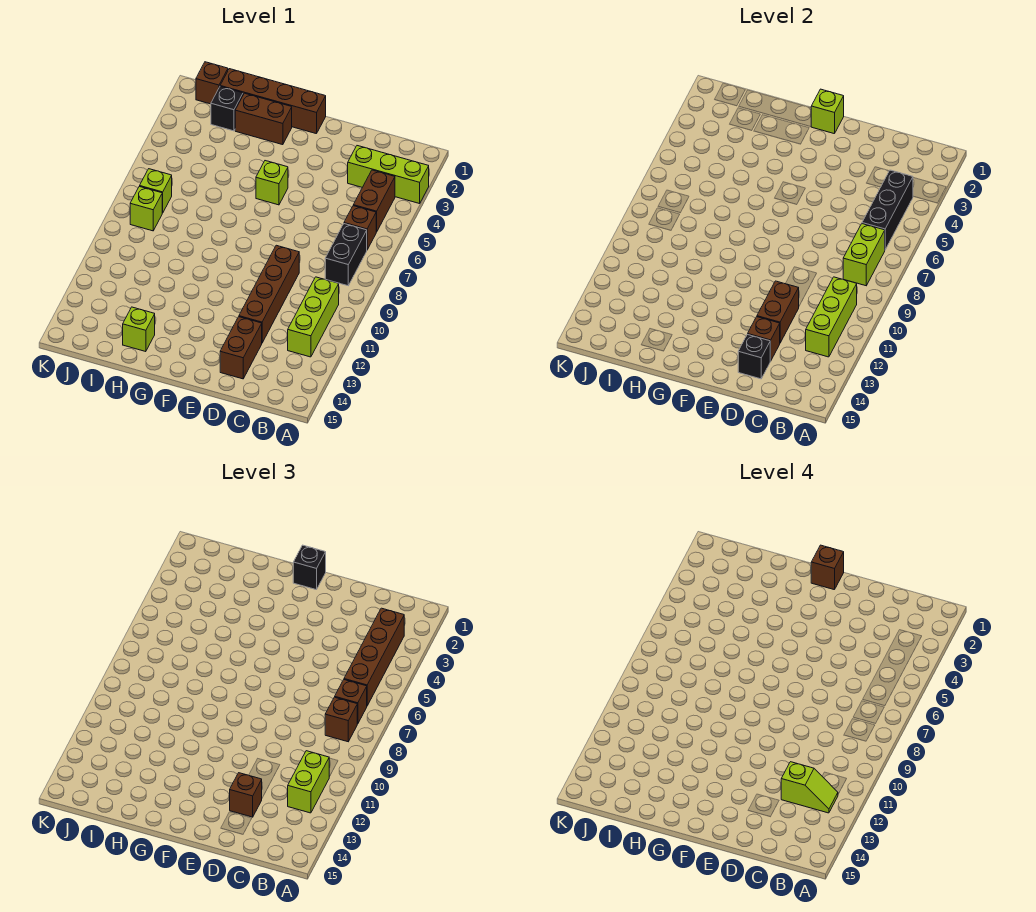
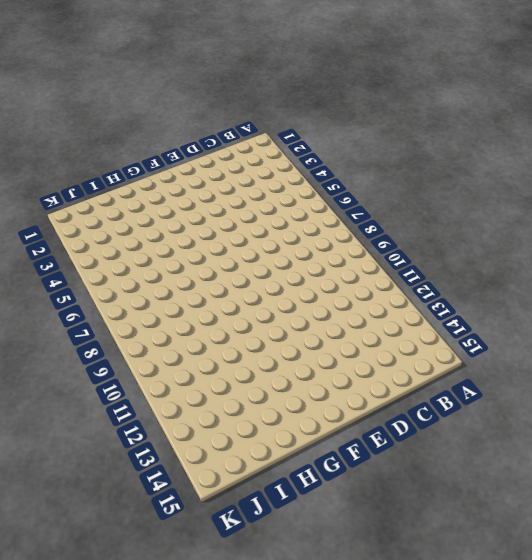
none -> lime brick A3:C3 level 1
none -> brown brick B4:B5 level 1
none -> brown brick B6 level 1
none -> black brick B7:B8 level 1

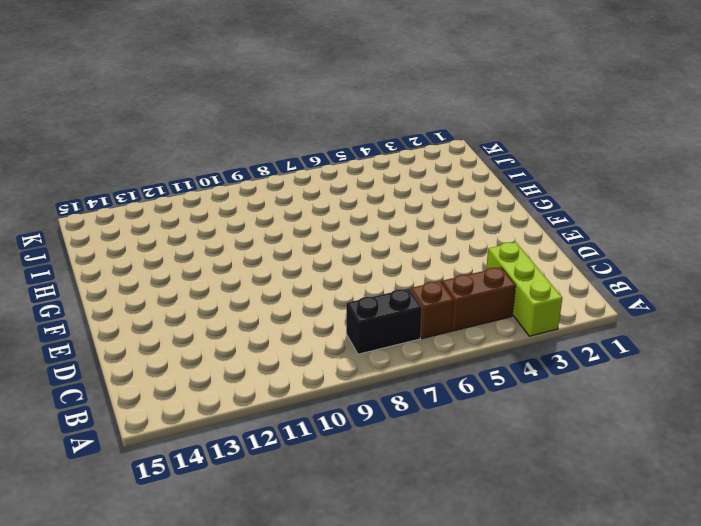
none -> lime brick B10:B12 level 1
none -> brown brick D9:D12 level 1
none -> brown brick D13:D14 level 1
none -> brown brick F1:I1 level 1

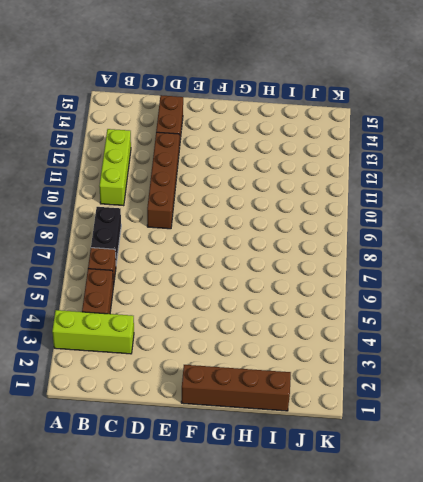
none -> lime brick F5 level 1
none -> brown brick G2:H2 level 1
none -> lime brick H14 level 1
none -> black brick I2 level 1

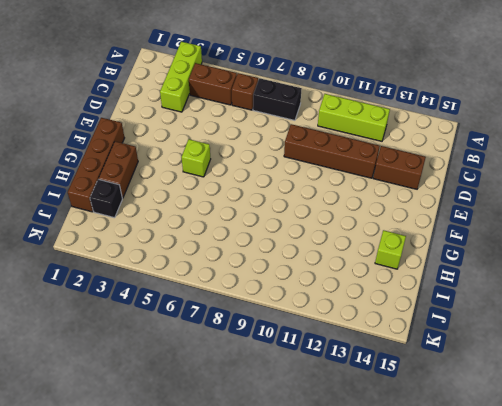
none -> brown brick J1 level 1
none -> lime brick J7 level 1
none -> lime brick J8 level 1
none -> black brick B4:B6 level 2

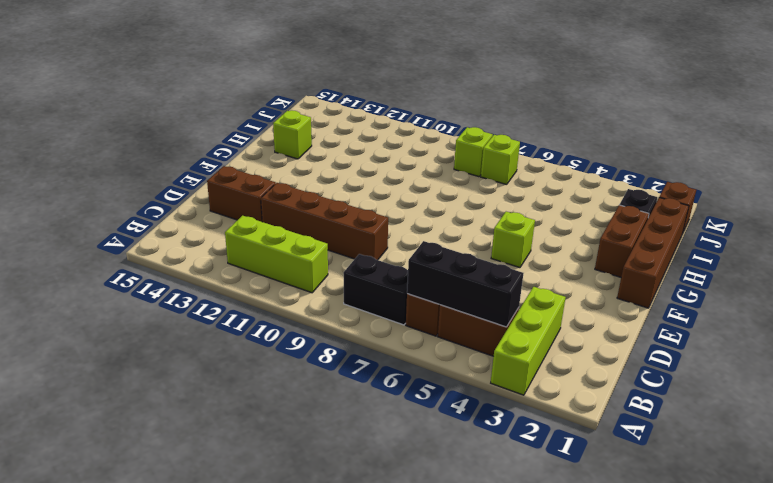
none -> lime brick B7:B8 level 2
none -> lime brick B10:B12 level 2
none -> brown brick D11:D12 level 2
none -> brown brick D13 level 2

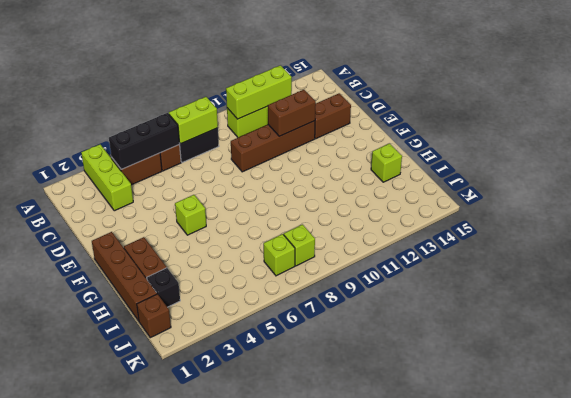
none -> brown brick D13 level 2
none -> black brick D14 level 2
none -> lime brick F1 level 2
none -> brown brick B3:B6 level 3

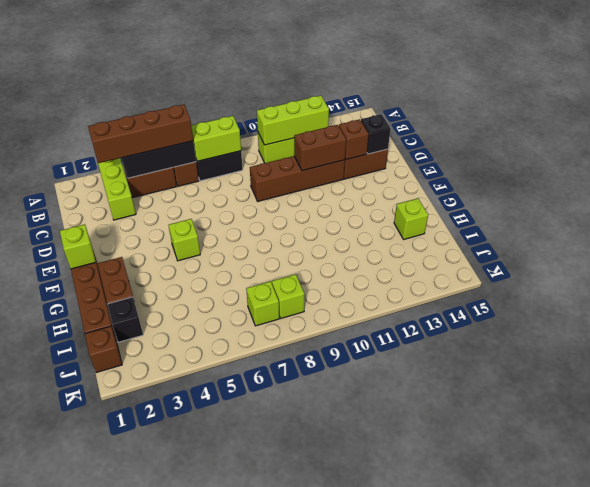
none -> brown brick B7 level 3
none -> brown brick B8 level 3
none -> lime brick B11:B12 level 3
none -> brown brick D13 level 3

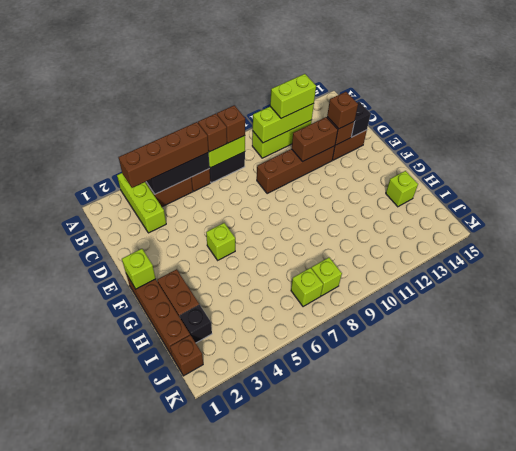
none -> black brick F1 level 3
none -> lime slope B12:C12 level 4 top C
none -> brown brick F1 level 4

